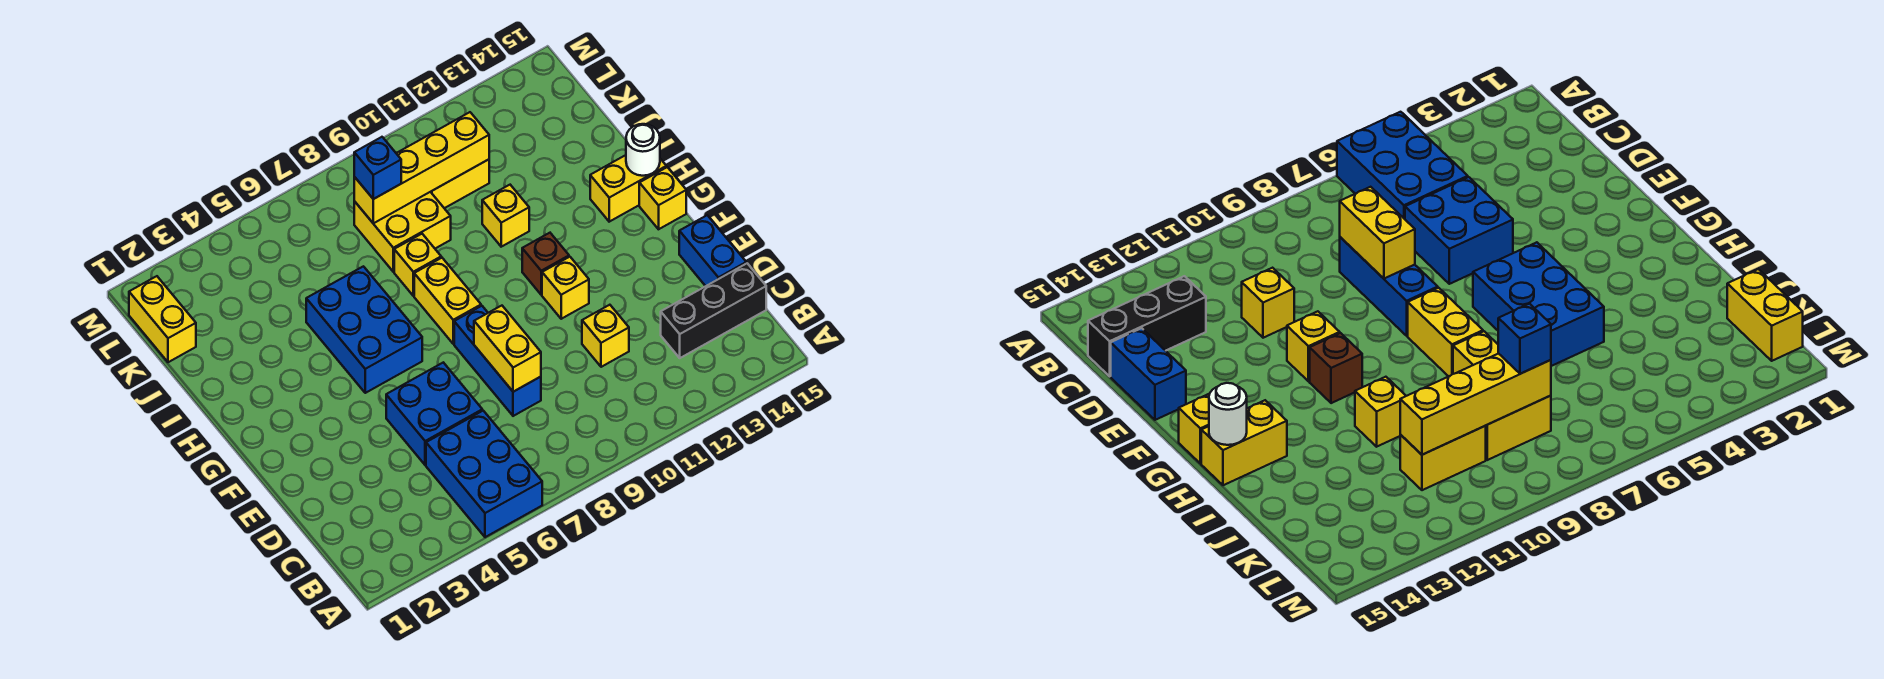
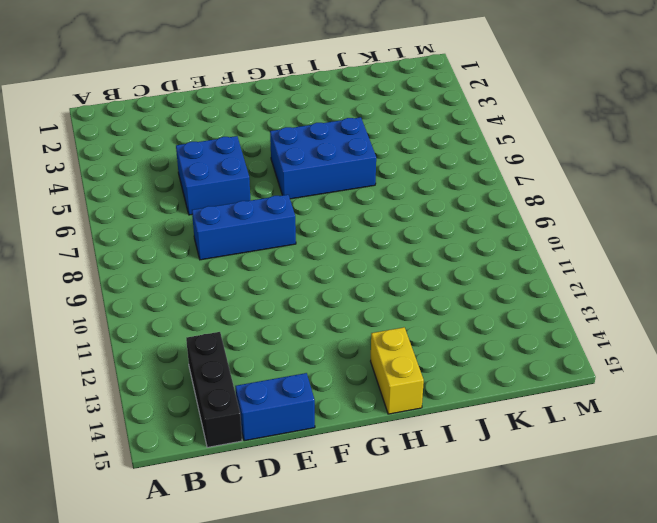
none -> blue brick A5:C6 level 1
none -> yellow brick D11 level 1
none -> yellow brick F11 level 1

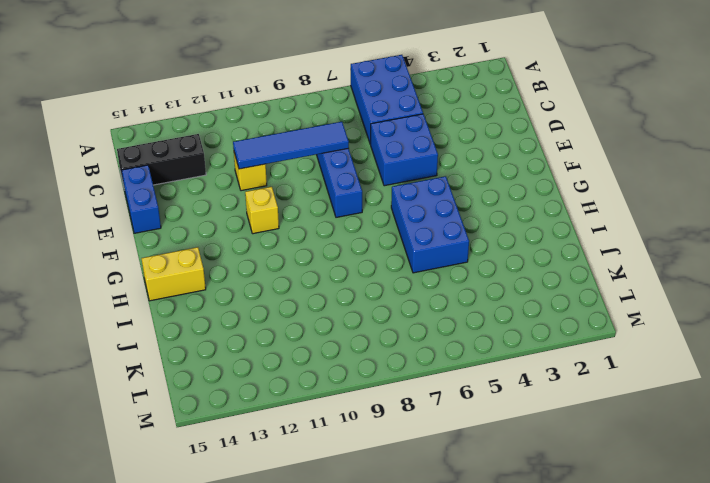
blue tile D8:D11 level 2 -> yellow brick D8:E8 level 2
none -> yellow brick G8:H8 level 1
none -> brown brick G11 level 1
none -> yellow brick G15 level 1

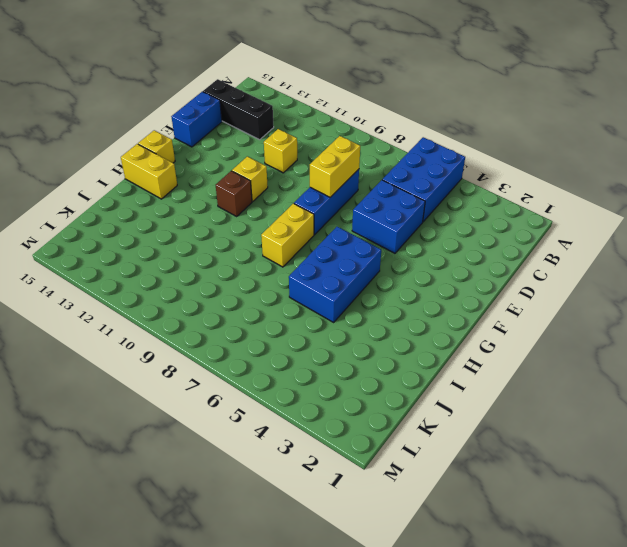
none -> yellow brick I8 level 1
none -> yellow brick I11 level 1
none -> yellow brick J8:K9 level 1

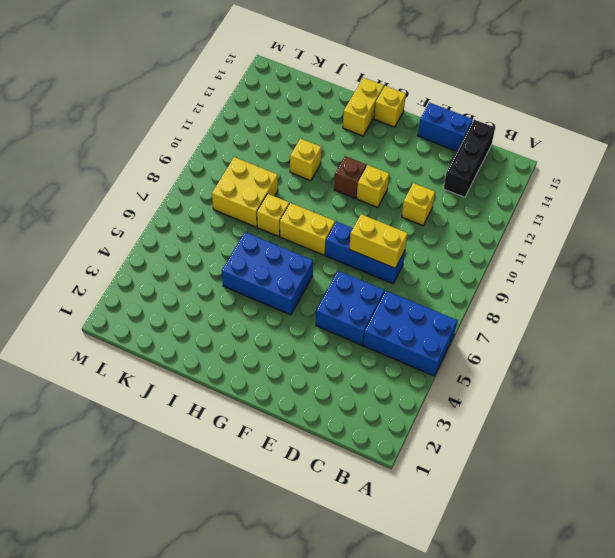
none -> yellow brick K1:L1 level 1
none -> yellow brick K10:K11 level 1
none -> white round brick H15 level 2

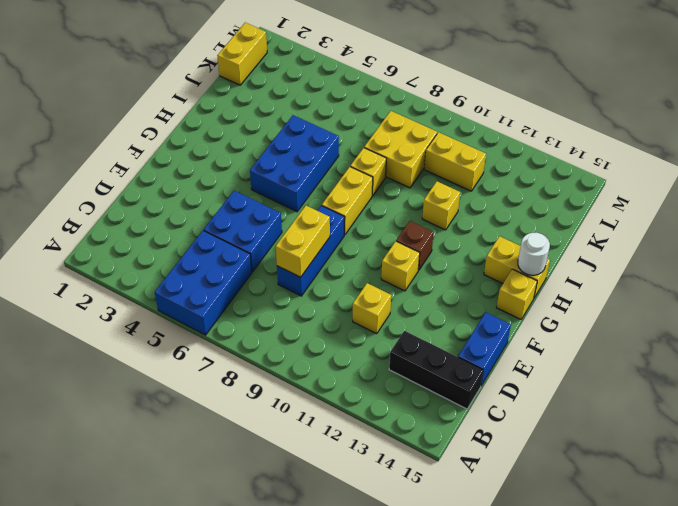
none -> yellow brick K8:K11 level 2
none -> blue brick K8 level 3

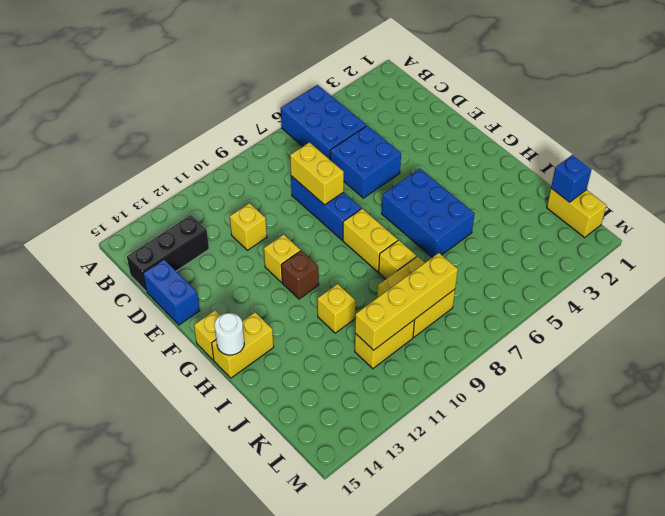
blue brick K1 level 2 -> blue brick K8 level 3

